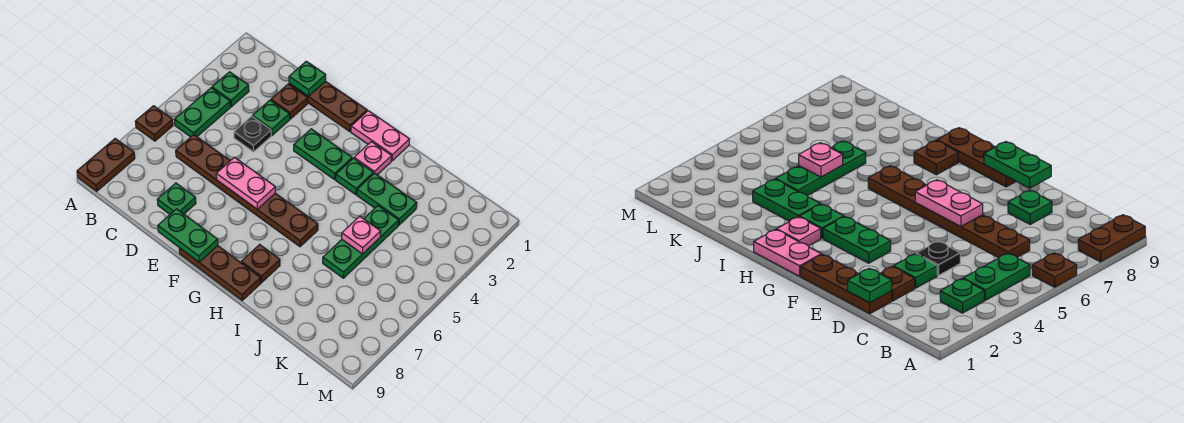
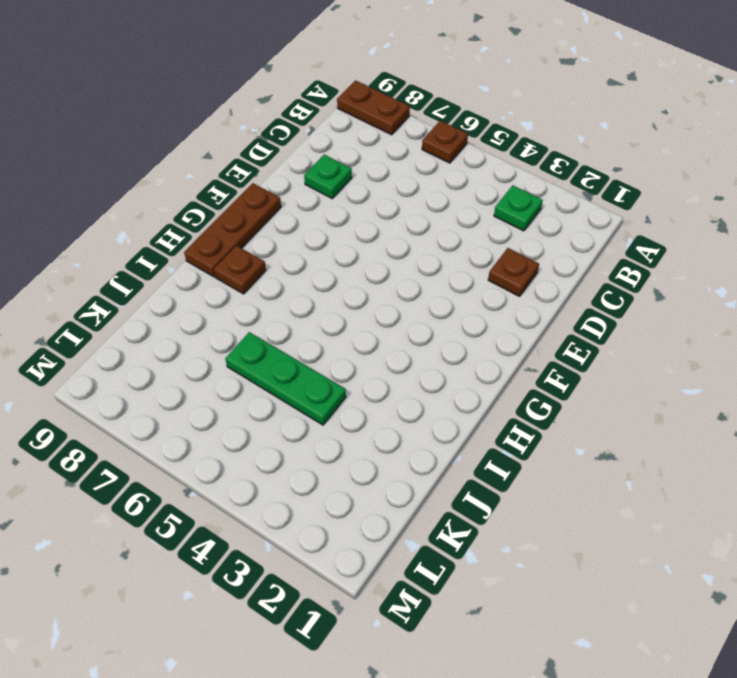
none -> green plate B4:B5 level 1
none -> brown plate C6:H6 level 1
none -> brown plate D1:F1 level 1

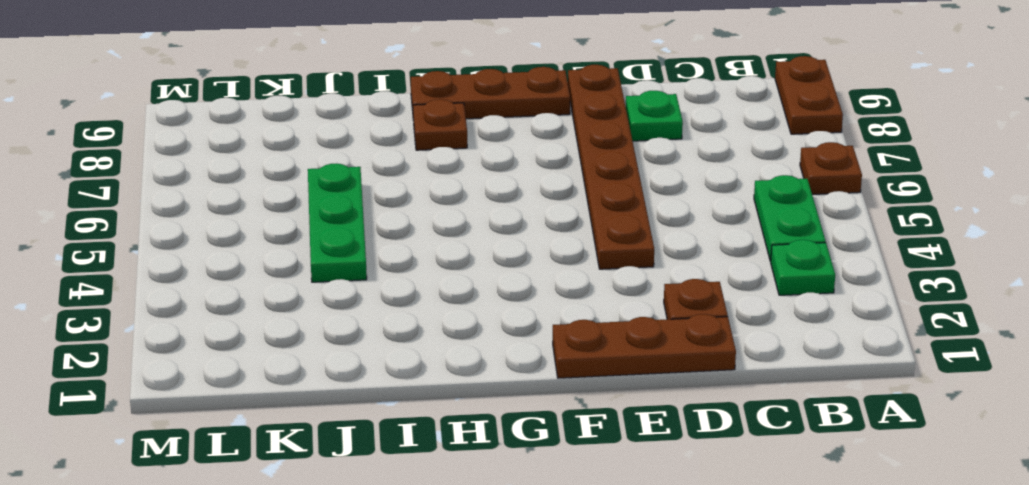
brown plate E4:E9 level 1 -> brown plate C6:H6 level 1
none -> green plate D3 level 1
none -> black plate D4 level 1
none -> green plate F3:G3 level 1

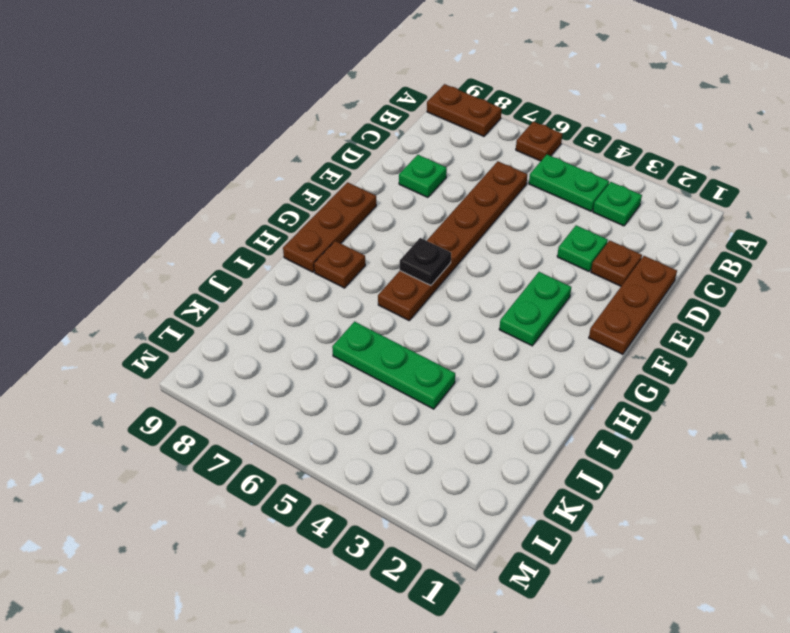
black plate G6 level 2 -> black plate D4 level 1
none -> pink plate G1:H1 level 1
none -> pink plate H2 level 1
none -> green plate H3 level 1

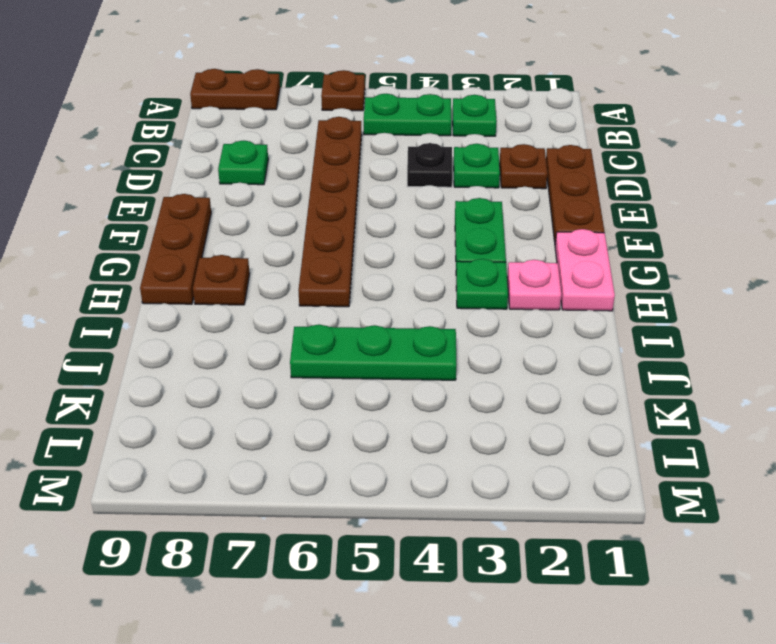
none -> green plate I3:J3 level 1
none -> green plate D1 level 2
none -> pink plate E6:F6 level 2

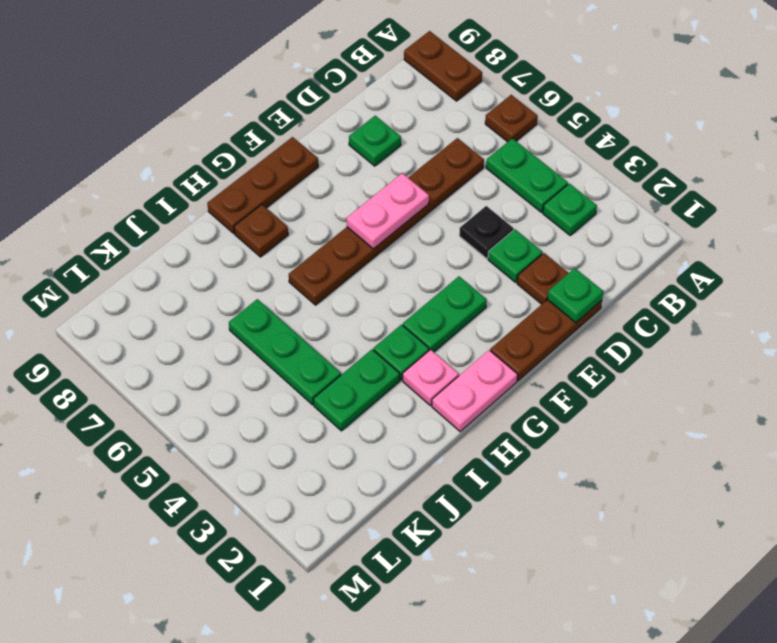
none -> green plate E9:F9 level 2
none -> pink plate J5 level 2

